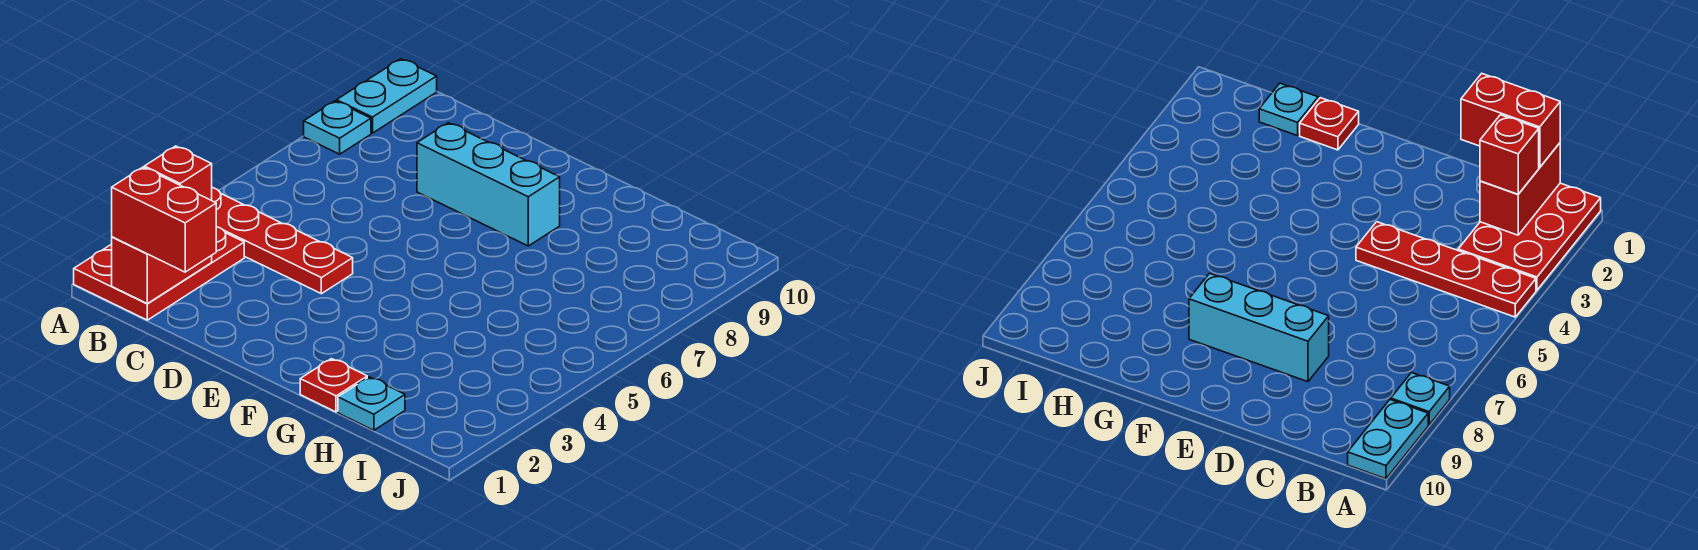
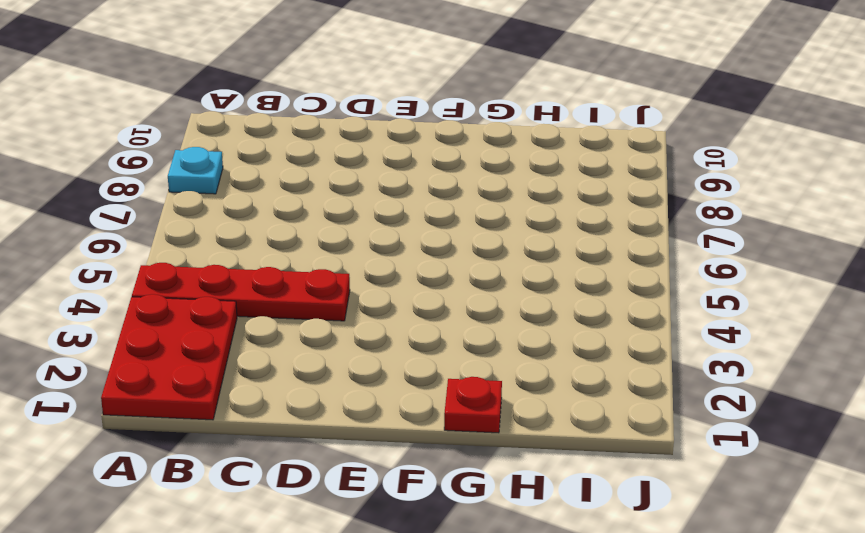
none -> cyan plate A9:A10 level 1
none -> cyan brick D8:F8 level 1

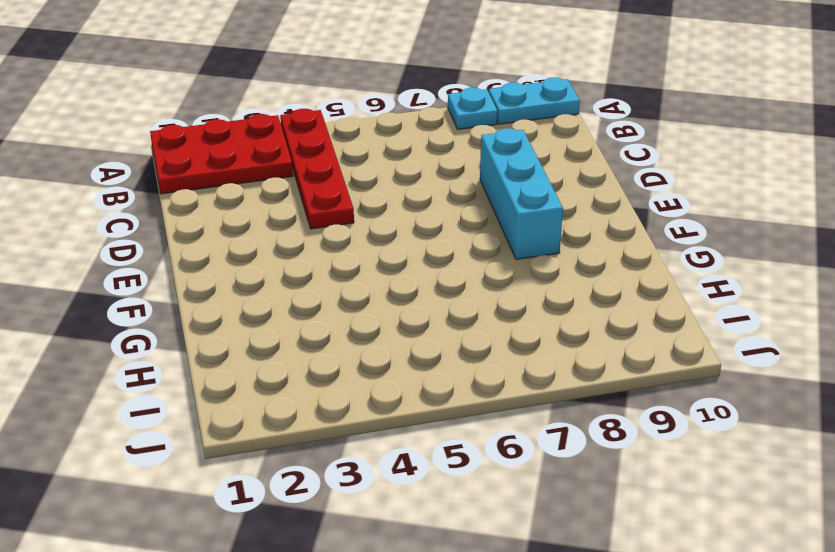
none -> red plate G1 level 1
none -> cyan plate H1 level 1

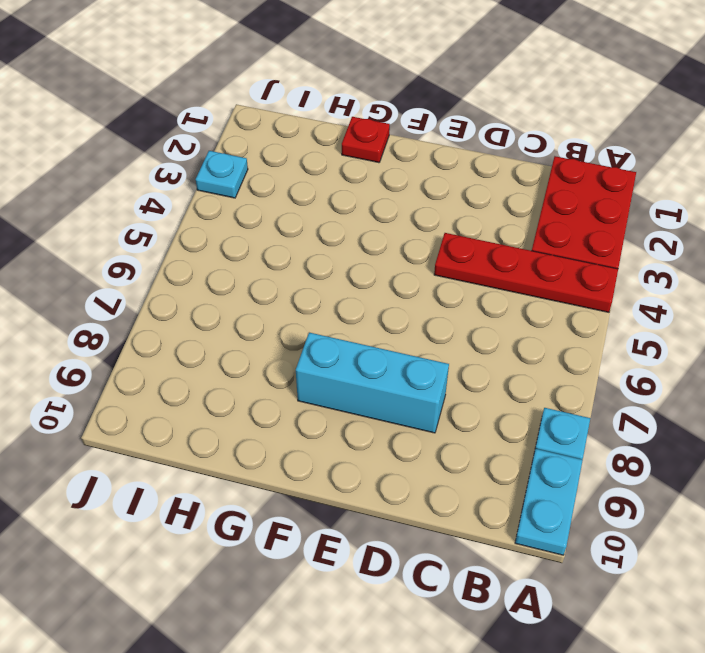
cyan plate J3 level 1 -> cyan plate H1 level 1
none -> red brick B1:B2 level 2
none -> red brick B1:C1 level 3

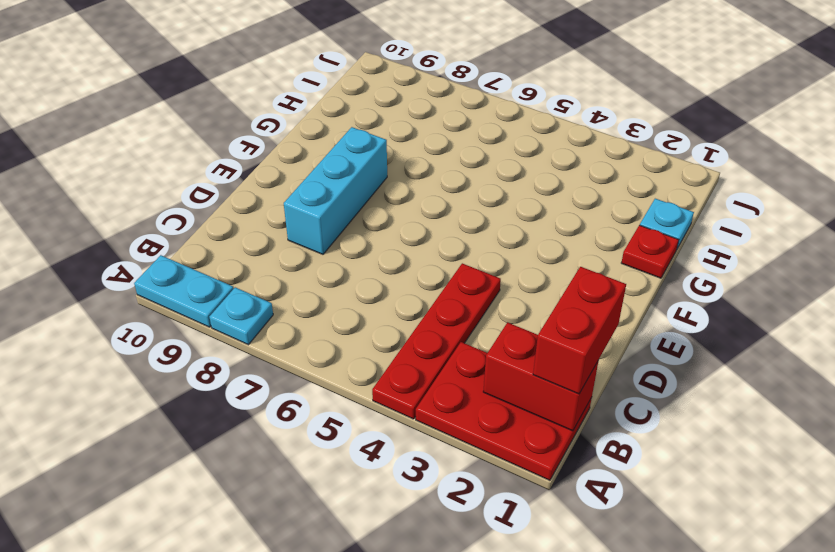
none -> red brick B2 level 3

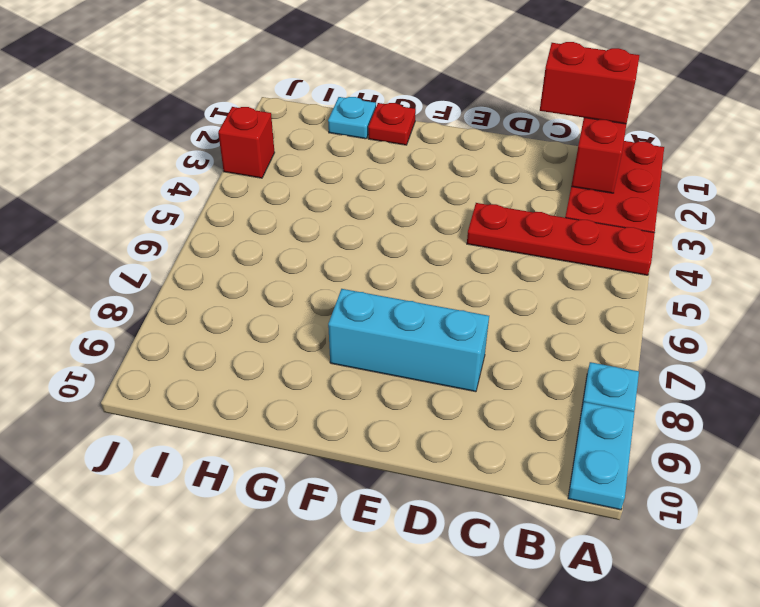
red brick J3 level 1 -> red brick B2 level 3

